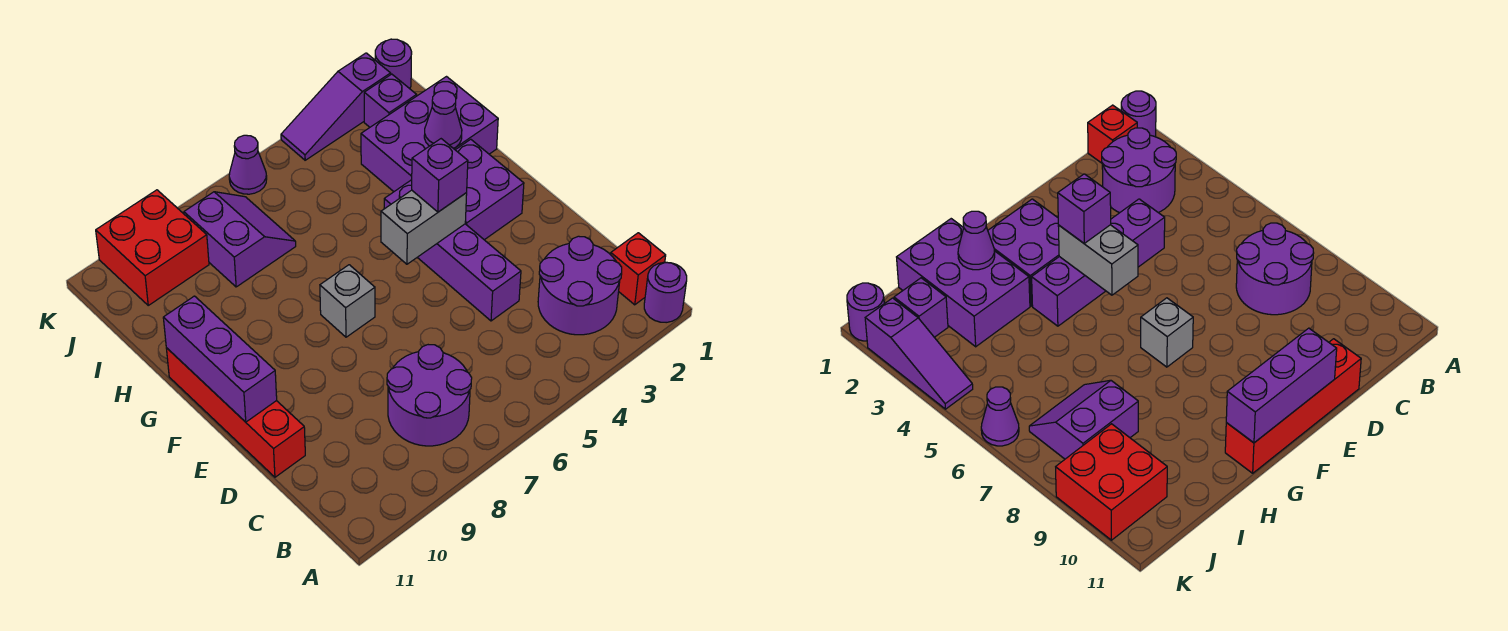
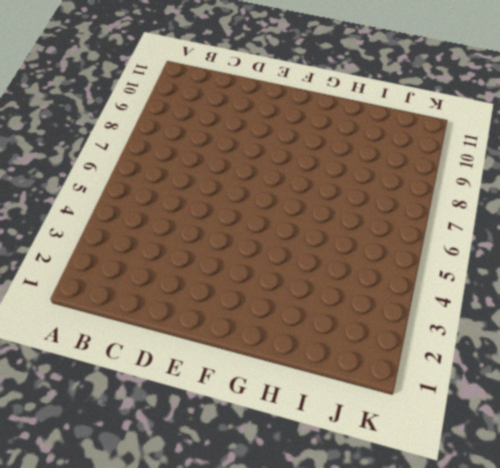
none -> purple round brick A1 level 1
none -> red brick B1 level 1
none -> purple round brick B2:C3 level 1

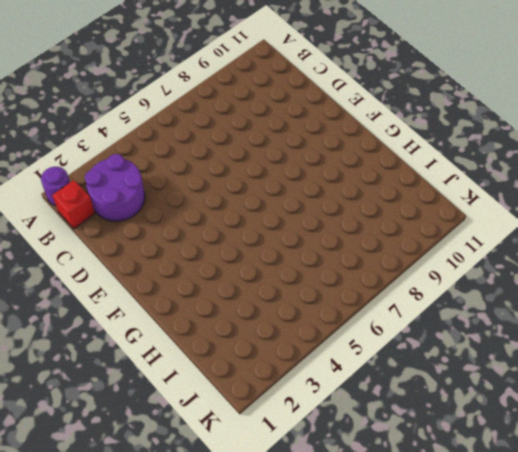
none -> purple round brick B7:C8 level 1
none -> purple brick D4:G4 level 1
none -> red brick D11:G11 level 1

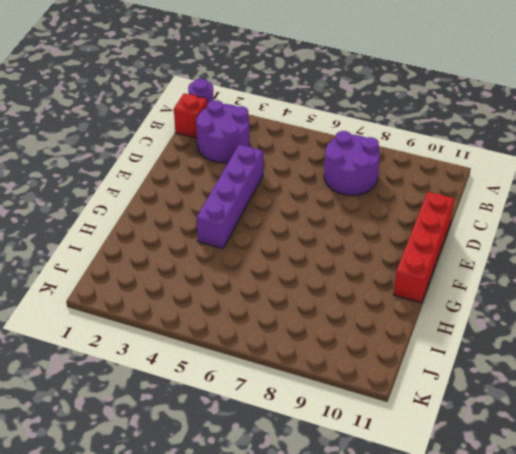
none -> purple brick F2:G3 level 1
none -> grey brick F7 level 1
none -> purple brick H1:I3 level 1

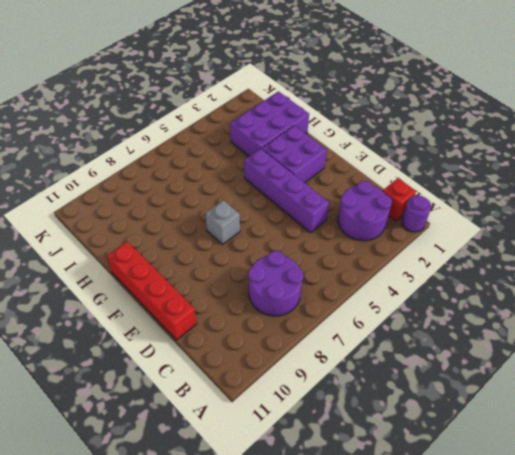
none -> purple slope I7:J8 level 1 top 8
none -> purple brick J2 level 1
none -> red brick J9:K10 level 1

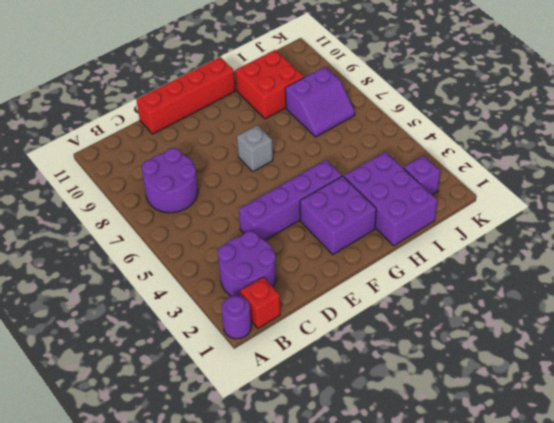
red brick H9:I10 level 1 -> red brick J9:K10 level 1
none -> purple round brick K1 level 1
none -> purple slope K2:K4 level 1 top 2
none -> purple cone K6 level 1

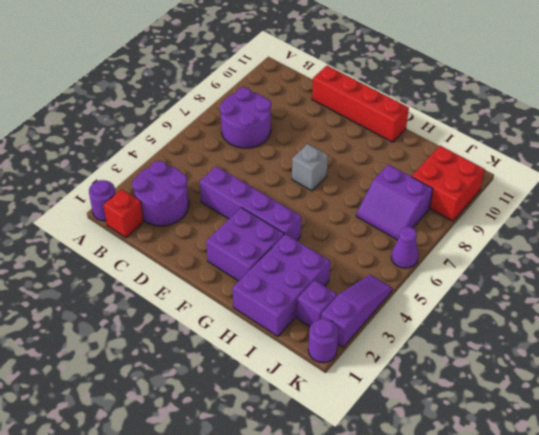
none -> purple brick E11:G11 level 2
none -> grey brick F4:F5 level 2
none -> purple cone H2 level 2

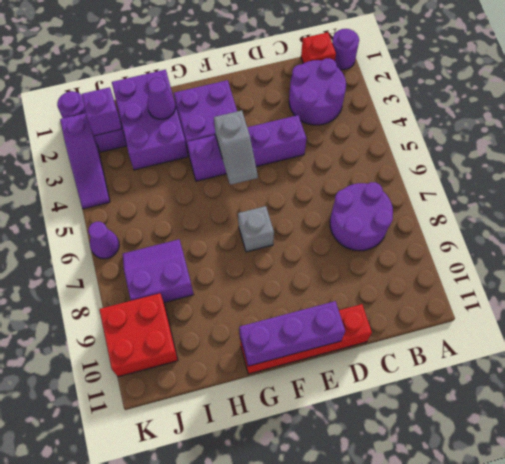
grey slope F4:F5 level 2 top 4 -> grey brick F4:F5 level 2
purple brick J2 level 2 -> purple brick F4 level 3

